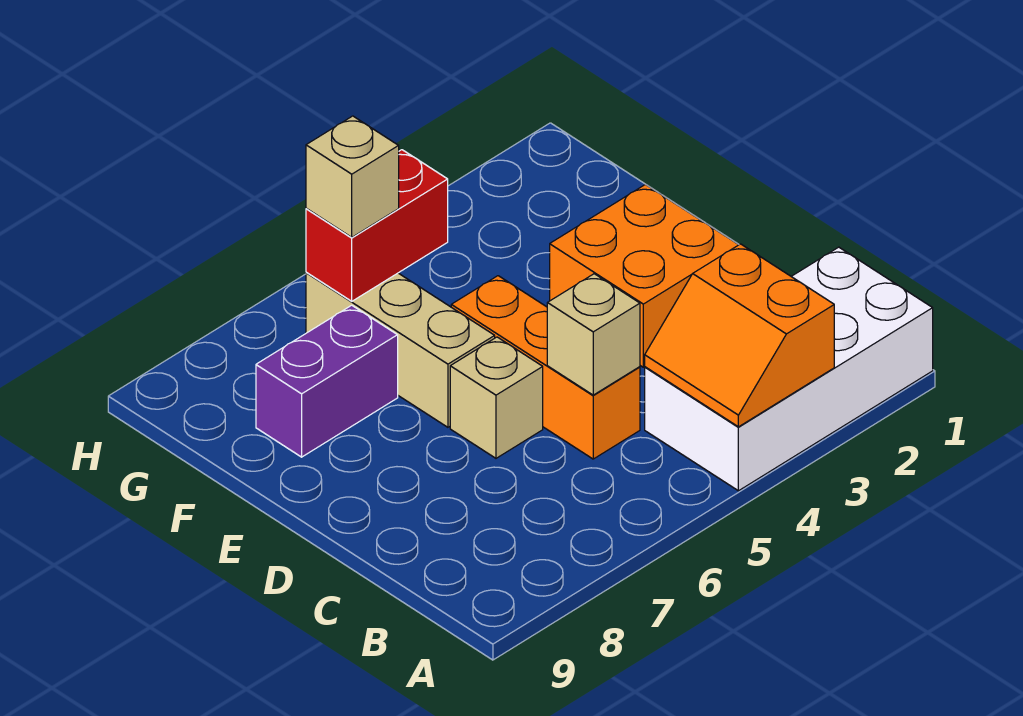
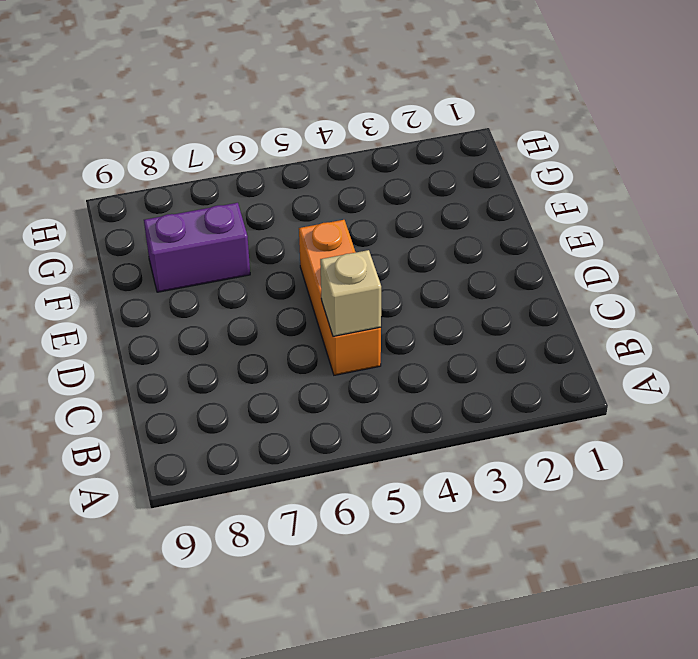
none -> white brick A1:B4 level 1
none -> orange brick D2:E3 level 1

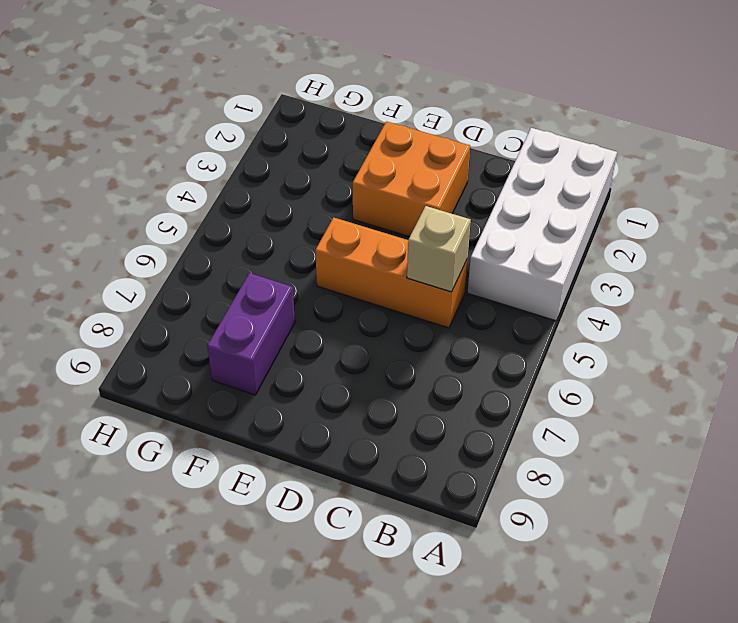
none -> tan brick D6 level 1
none -> tan brick E6:G6 level 1

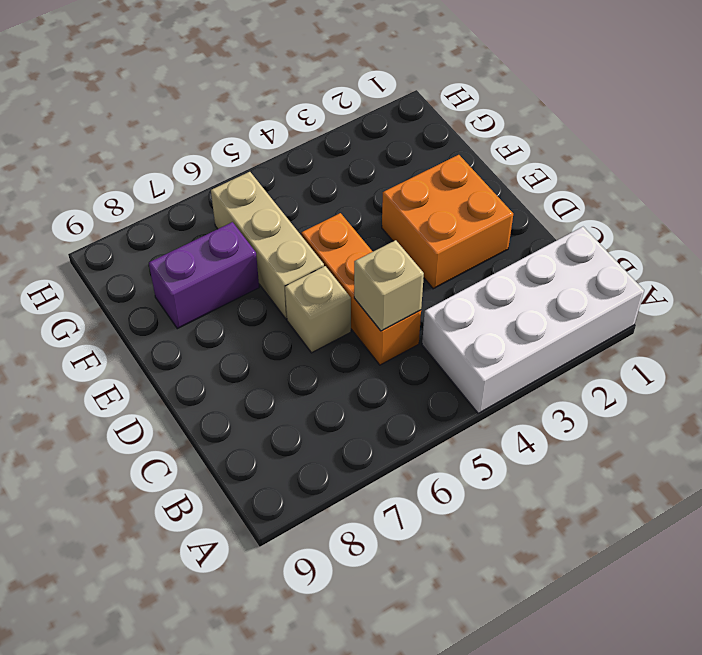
none -> orange slope A3:B4 level 2 top 3
none -> red brick G5:G6 level 2

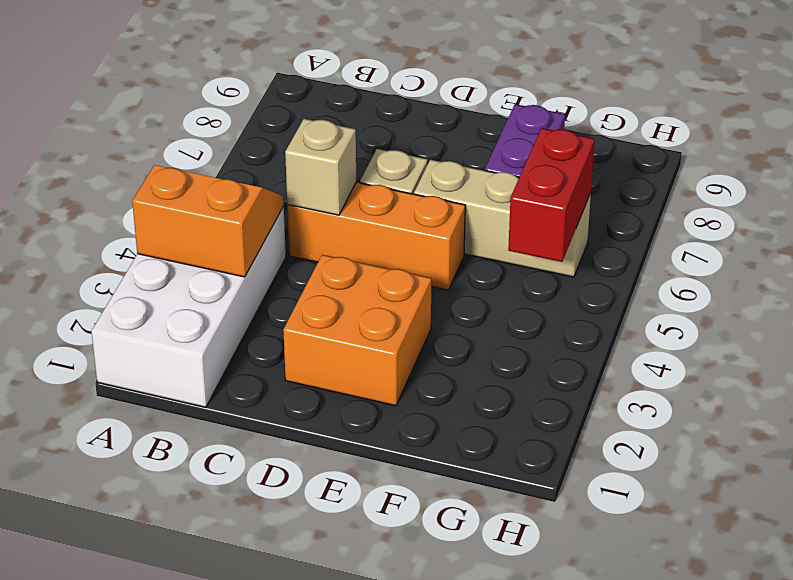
none -> tan brick G6 level 3

